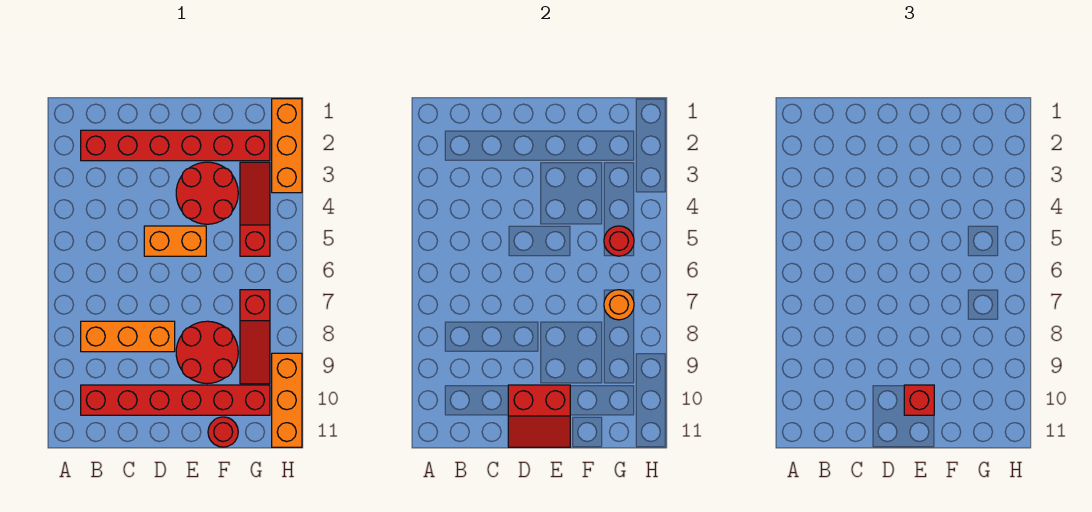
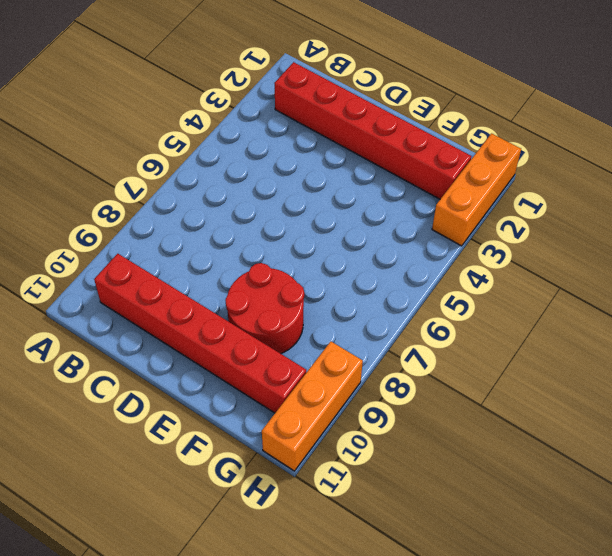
none -> orange brick B8:D8 level 1
none -> orange brick D5:E5 level 1
none -> red round brick E3:F4 level 1

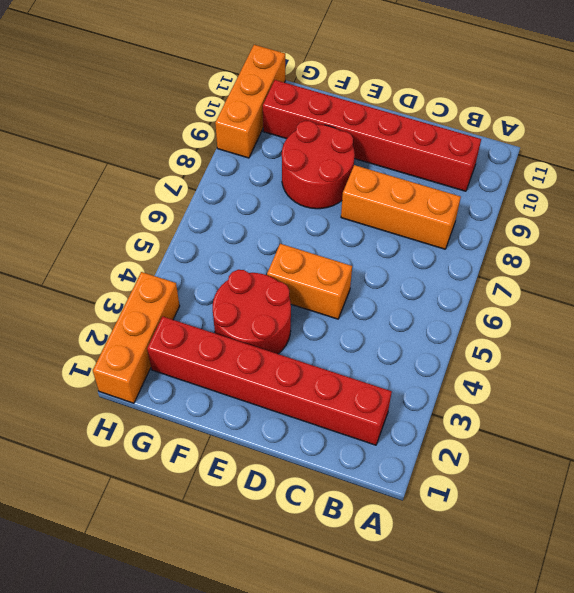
none -> red round brick F11 level 1
none -> red slope G3:G5 level 1 top 5
none -> red slope G7:G9 level 1 top 7

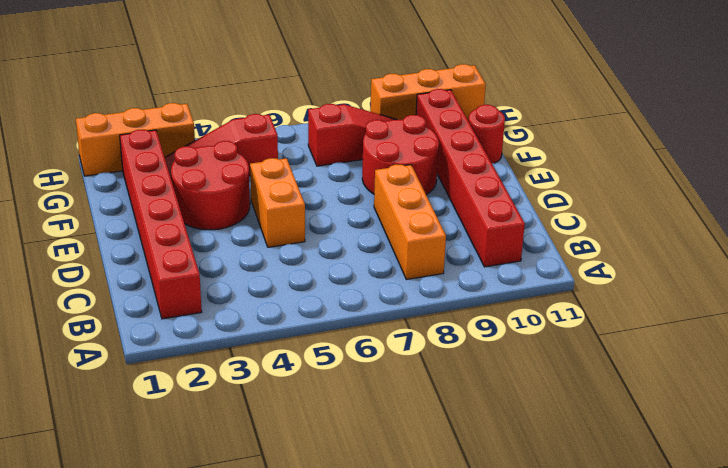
none -> red slope D10:E11 level 2 top 10
none -> red round brick G5 level 2
none -> orange round brick G7 level 2

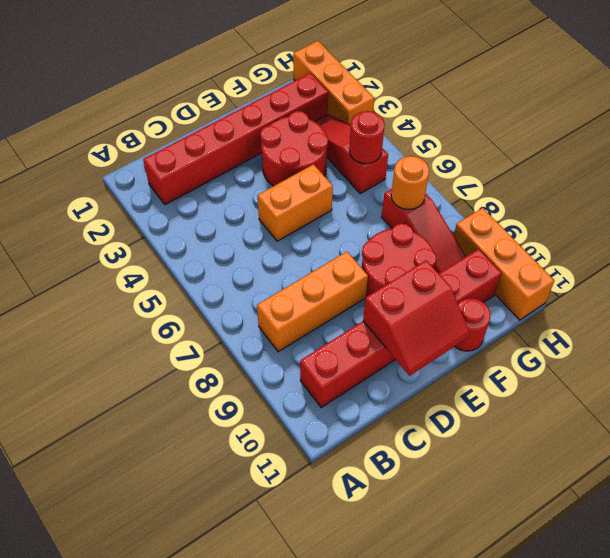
none -> red brick E10 level 3

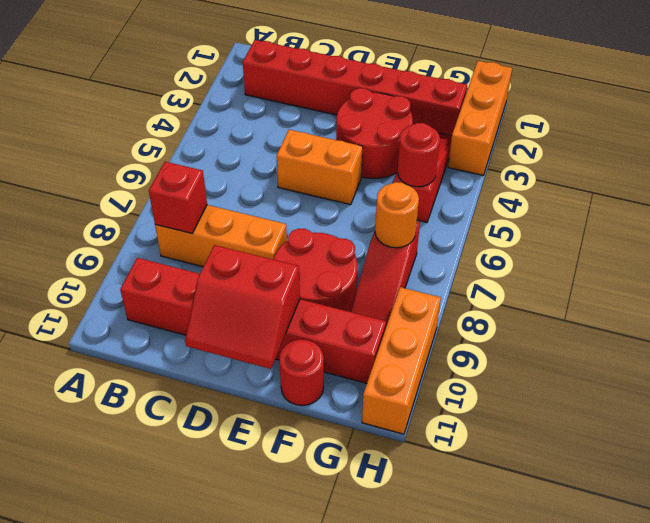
red brick B8 level 2 -> red brick E10 level 3

